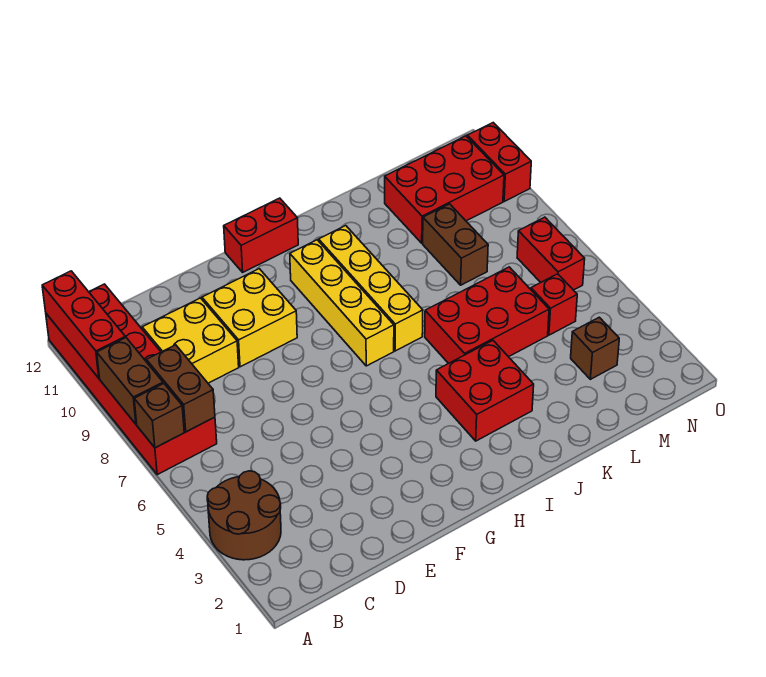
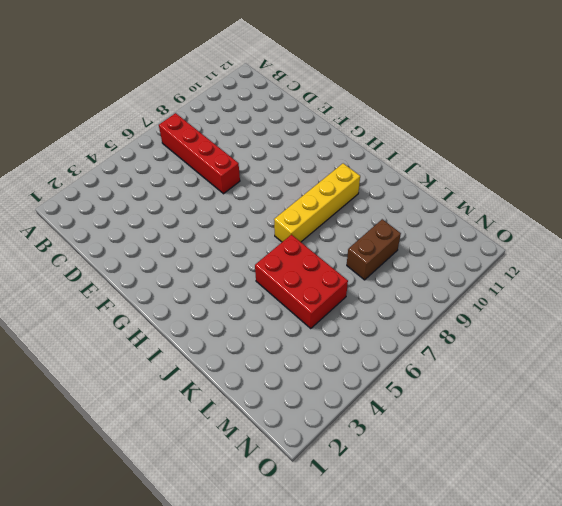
red brick B7:E7 level 1 -> red brick A7:B12 level 1
none -> brown round brick A3:B4 level 1
none -> yellow brick C9:D10 level 1
none -> yellow brick E9:F10 level 1

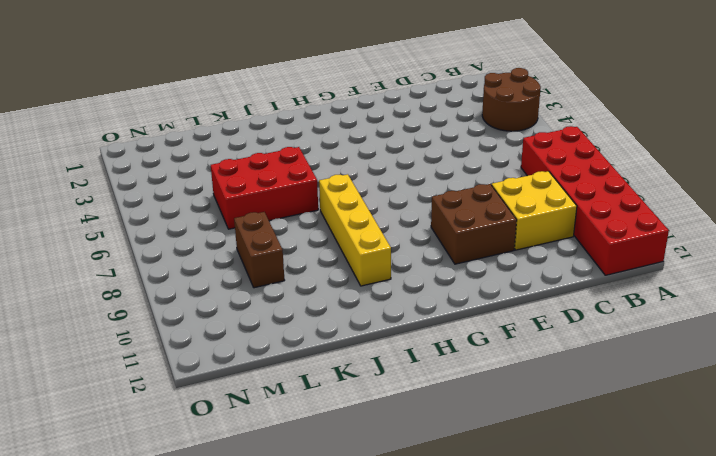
brown brick E9:F10 level 1 -> yellow brick E9:F10 level 1
none -> red brick G12:H12 level 1
none -> yellow brick H7:H10 level 1
none -> red brick I3:J4 level 1

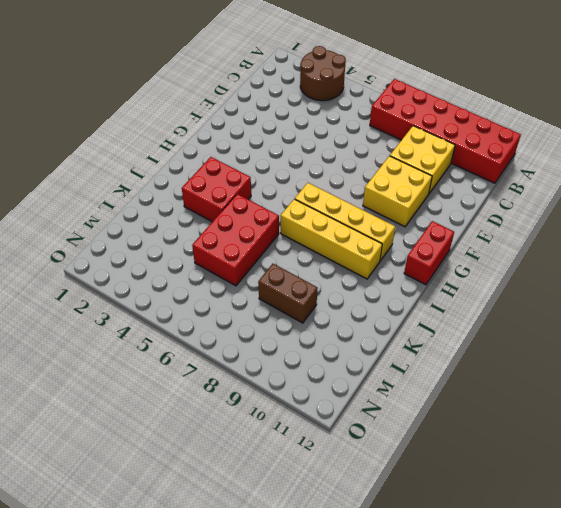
none -> red brick L10:N11 level 1
none -> brown brick M3 level 1
none -> red brick M5 level 1

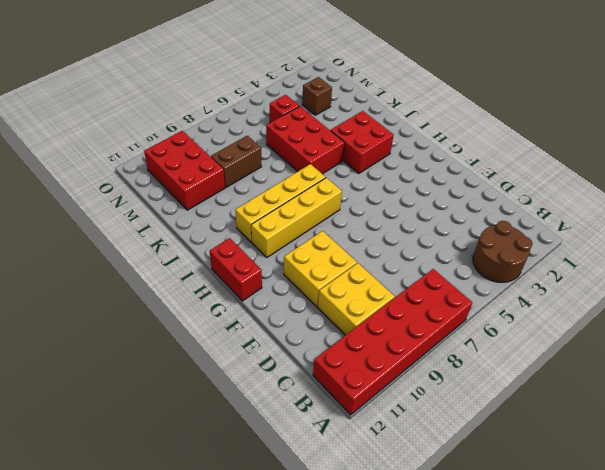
none -> red brick N6:N7 level 1
none -> red brick O10:O11 level 1
none -> brown brick A7 level 2

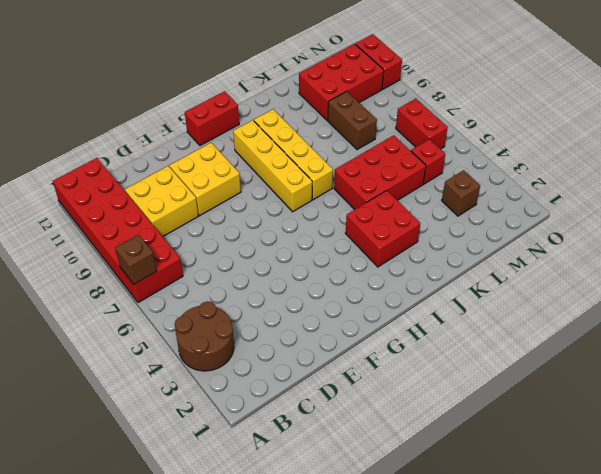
none -> brown brick A8:A9 level 2
none -> red brick A10:A12 level 2
none -> brown brick B7:B8 level 2

